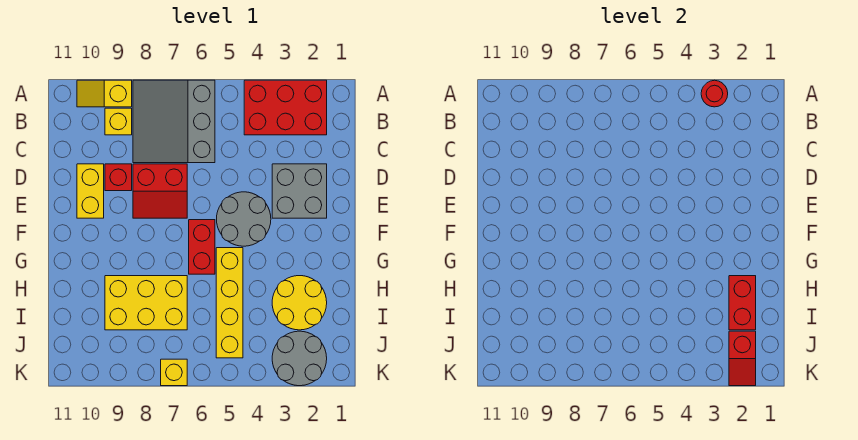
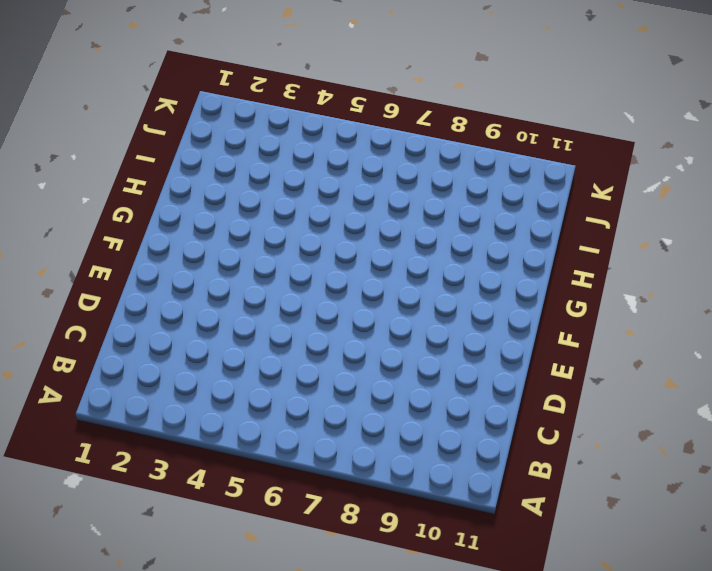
none -> red brick A2:B4 level 1
none -> grey slope A6:C8 level 1 top 6
none -> yellow slope A9:A10 level 1 top 9

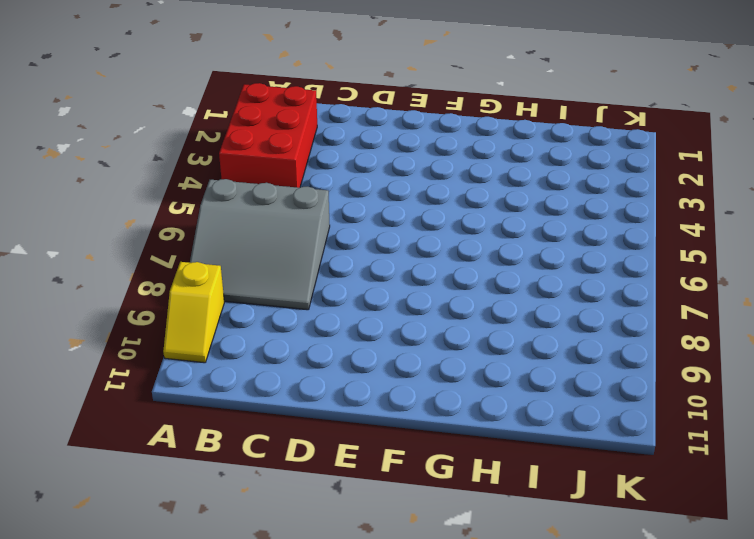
none -> yellow brick B9 level 1
none -> grey brick D2:E3 level 1
none -> red slope D7:E8 level 1 top D

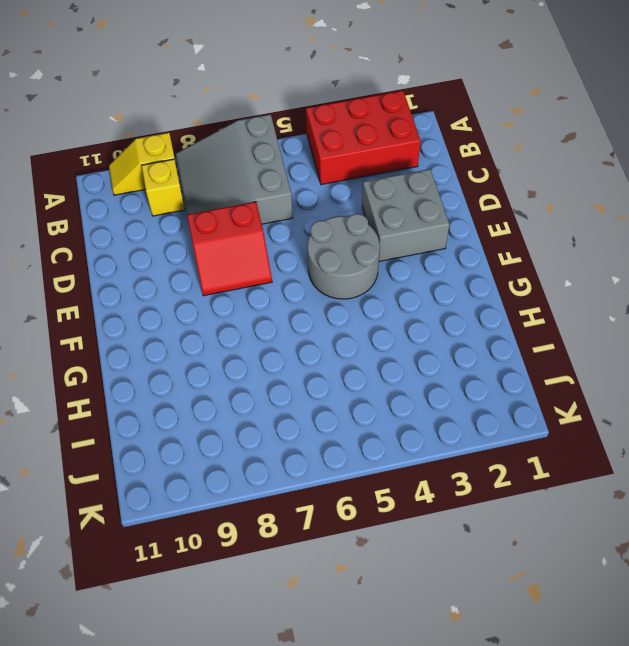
none -> red brick D9 level 1
none -> yellow brick D10:E10 level 1
none -> red brick F6:G6 level 1

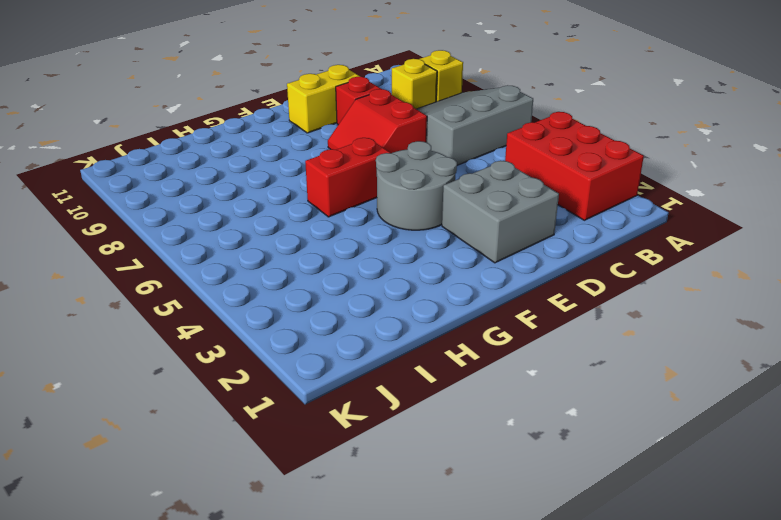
none -> yellow brick G5:J5 level 1
none -> yellow round brick H2:I3 level 1
none -> yellow brick H7:I9 level 1

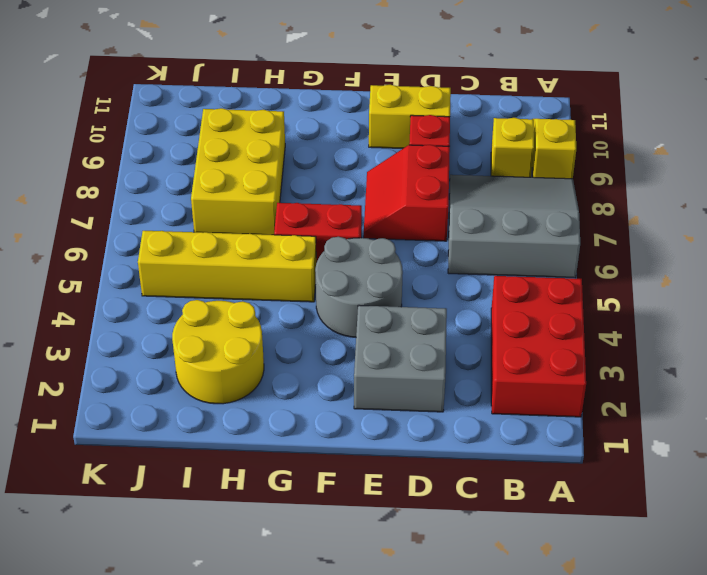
none -> grey round brick J2:K3 level 1
none -> yellow brick K7 level 1
none -> red round brick A3 level 2

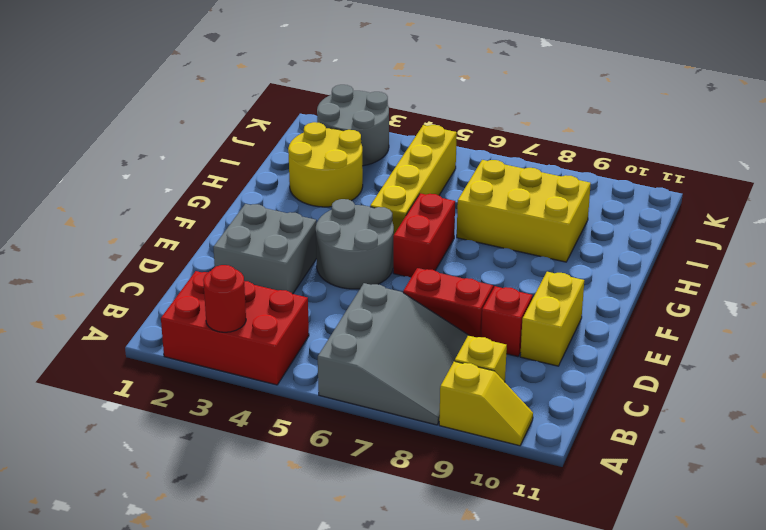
none -> yellow brick K7 level 1
none -> red brick H2:I2 level 2
none -> red slope J2:K2 level 2 top J

